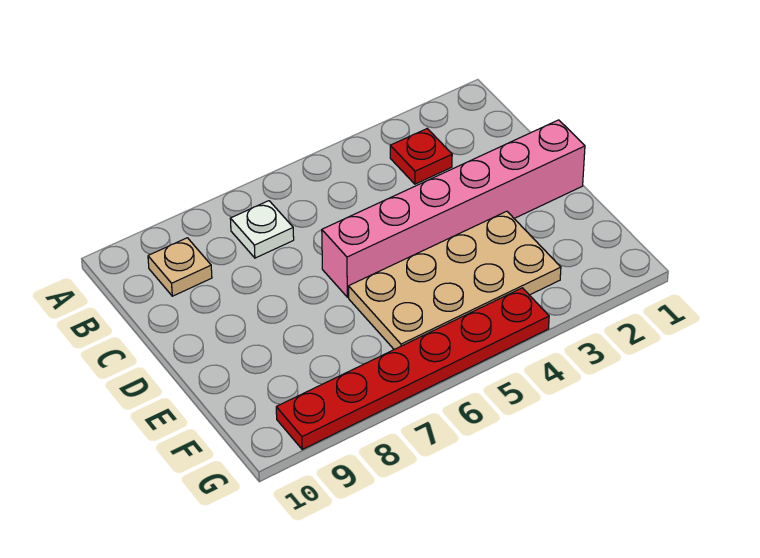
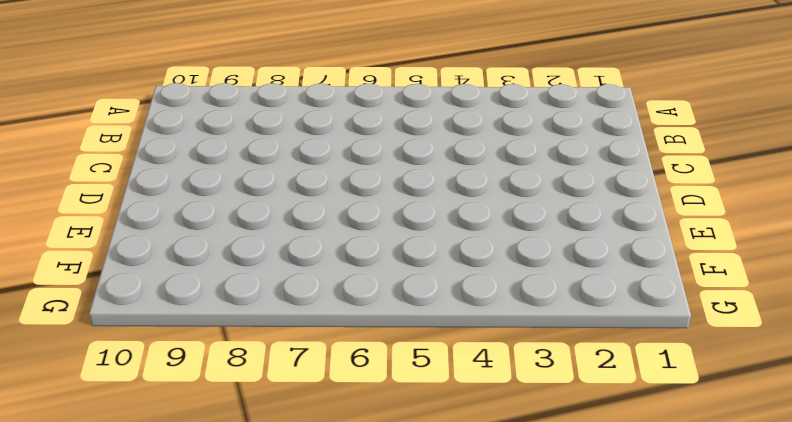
none -> red plate B3 level 1
none -> white plate B7 level 1

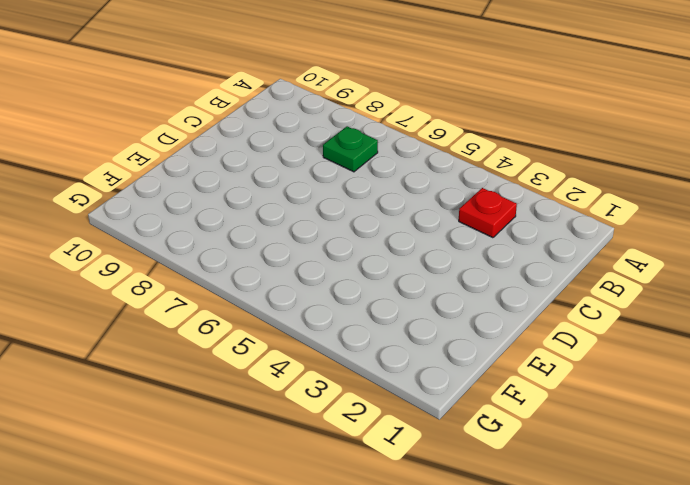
green plate B7 level 1 -> white plate B7 level 1
none -> tan plate B9 level 1
none -> pink brick D1:D6 level 1

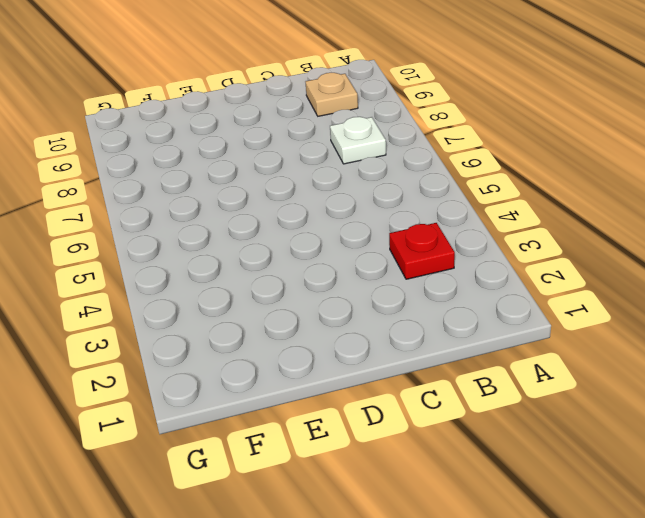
none -> pink brick D1:D6 level 1
none -> tan plate E3:F6 level 1

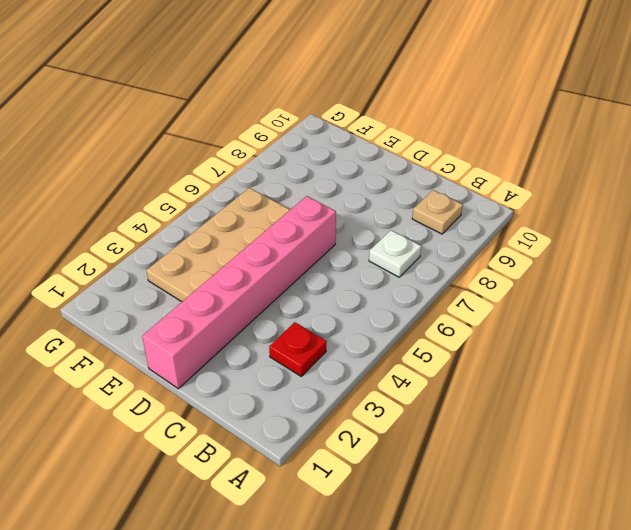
none -> red plate G4:G9 level 1

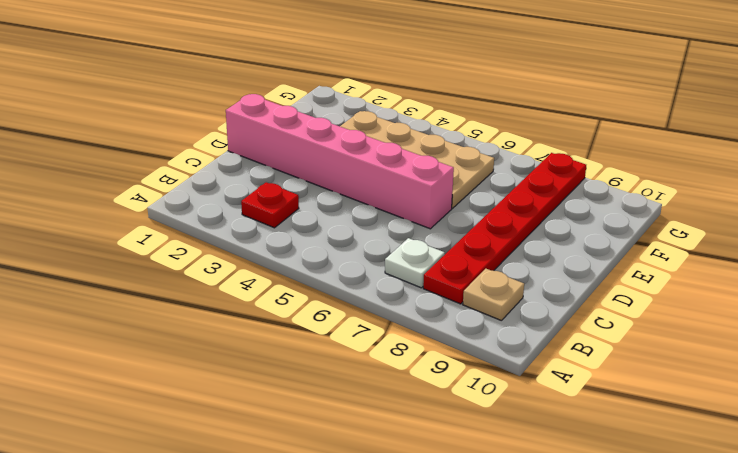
red plate B8:G8 level 1 -> red plate G4:G9 level 1

